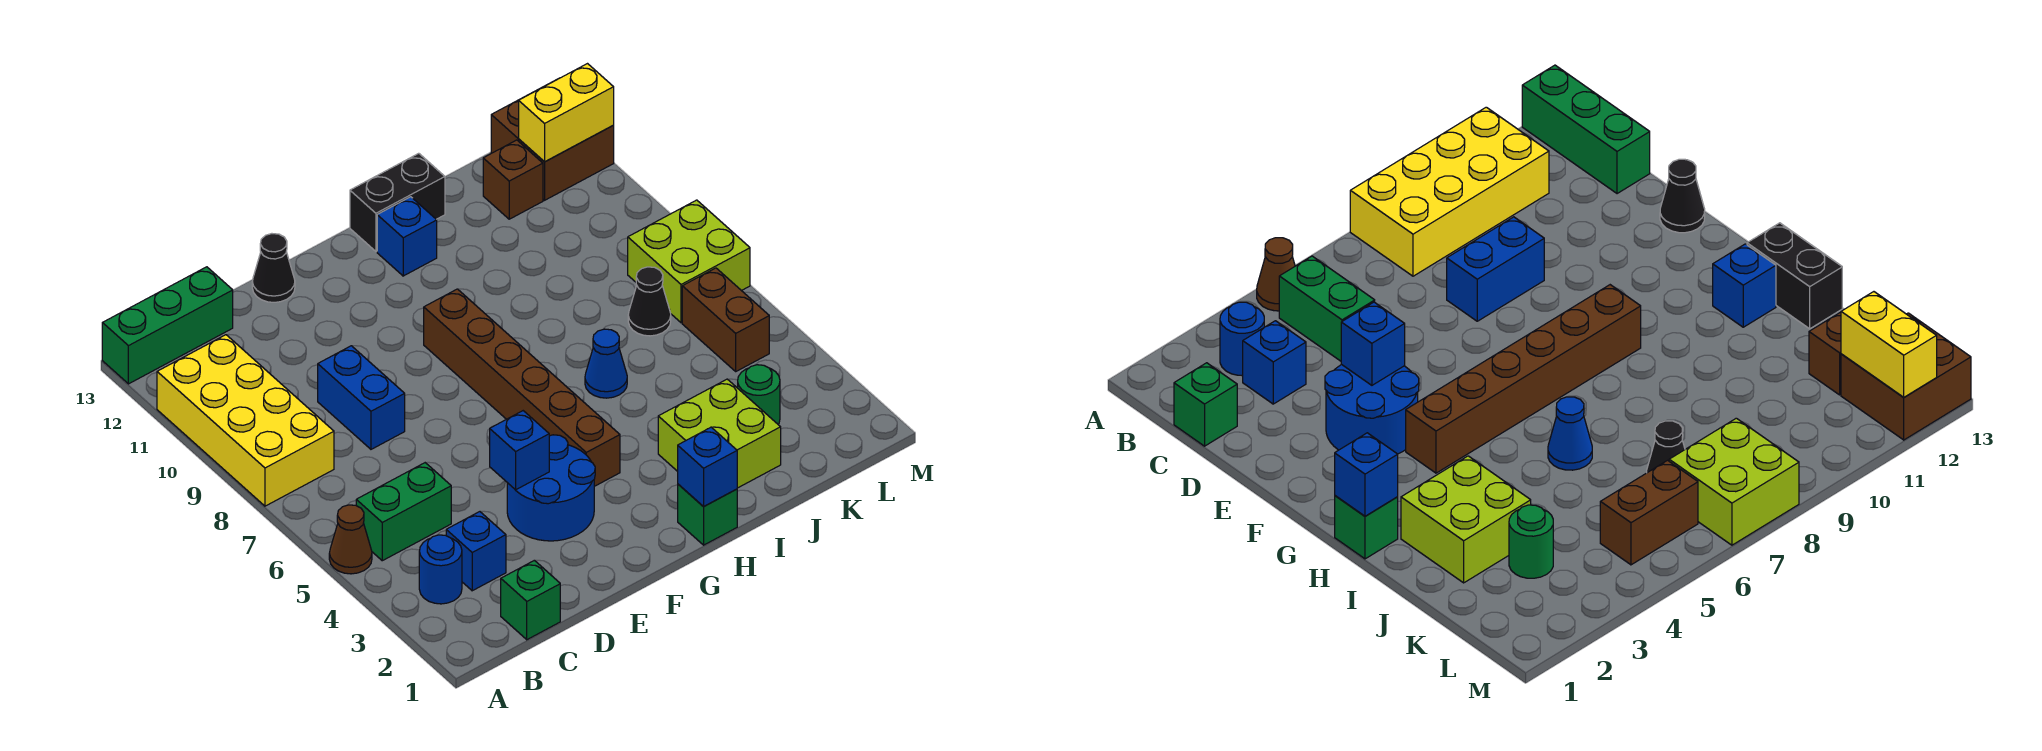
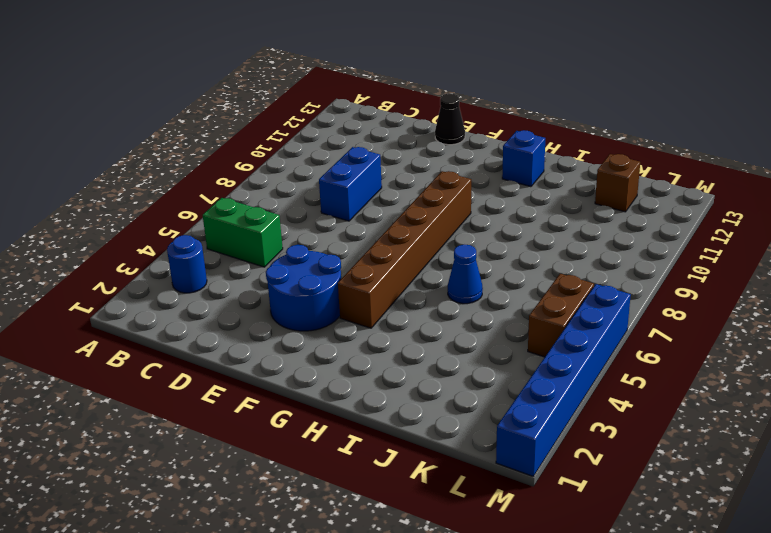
blue brick M1:M6 level 1 -> none
none -> brown cone A5 level 1
none -> yellow brick A8:B11 level 1
none -> green brick A13:C13 level 1

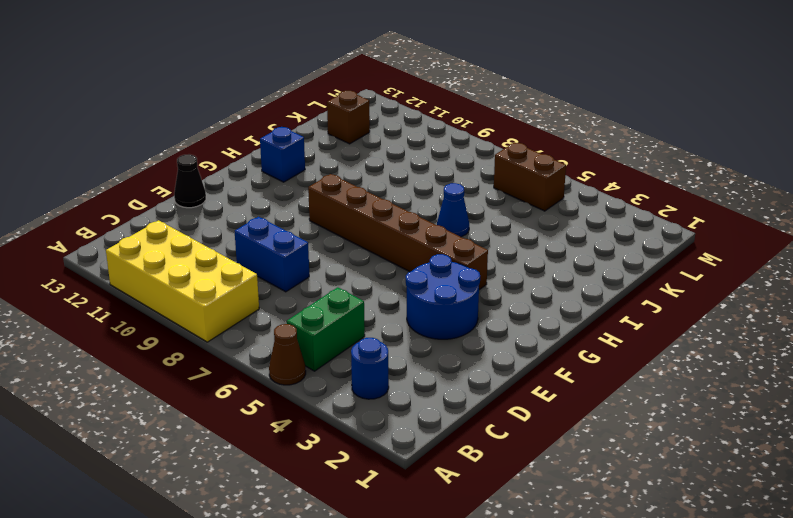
none -> green brick A13:C13 level 1
none -> green brick C1 level 1
none -> blue brick C3 level 1

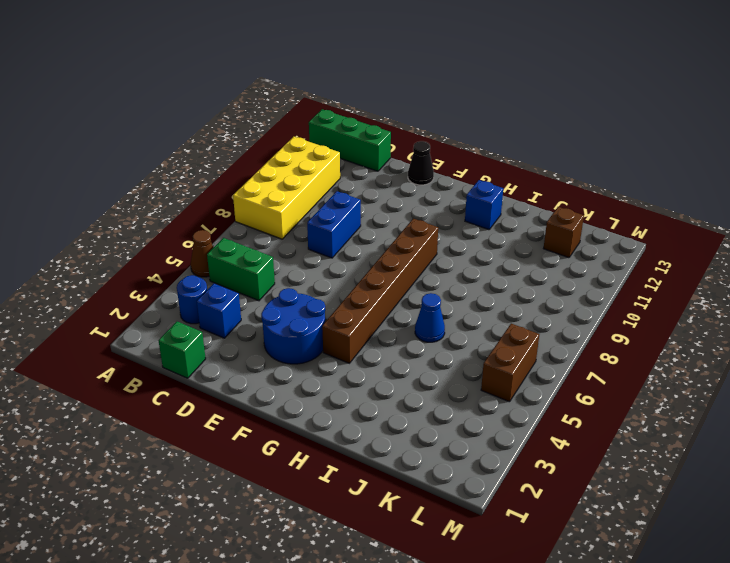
none -> green brick H1 level 1
none -> black brick H13:I13 level 1
none -> lime brick I2:J3 level 1

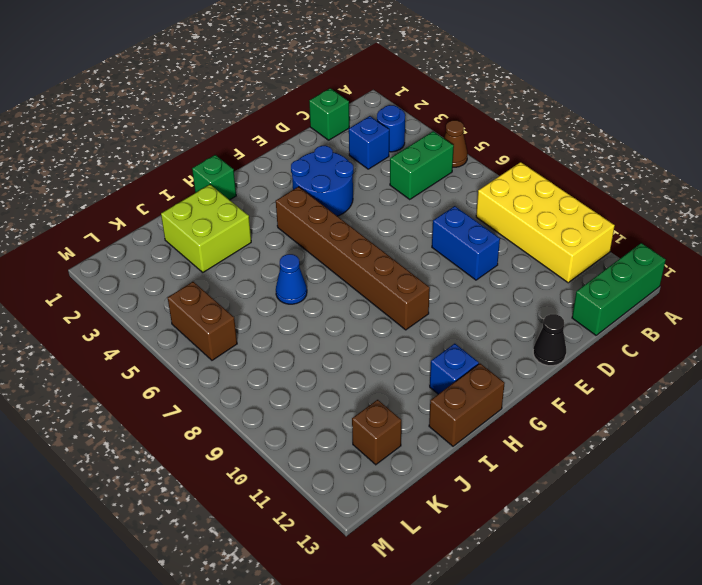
brown brick H13:I13 level 1 -> black brick H13:I13 level 1
none -> green round brick K3 level 1
none -> black cone K7 level 1
none -> lime brick L7:M8 level 1

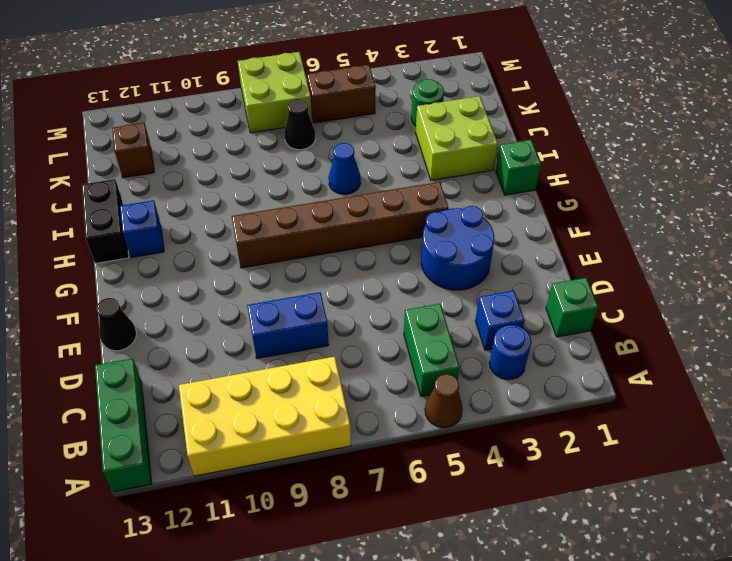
none -> brown brick L12:M13 level 1
none -> blue brick E4 level 2
none -> blue brick H1 level 2

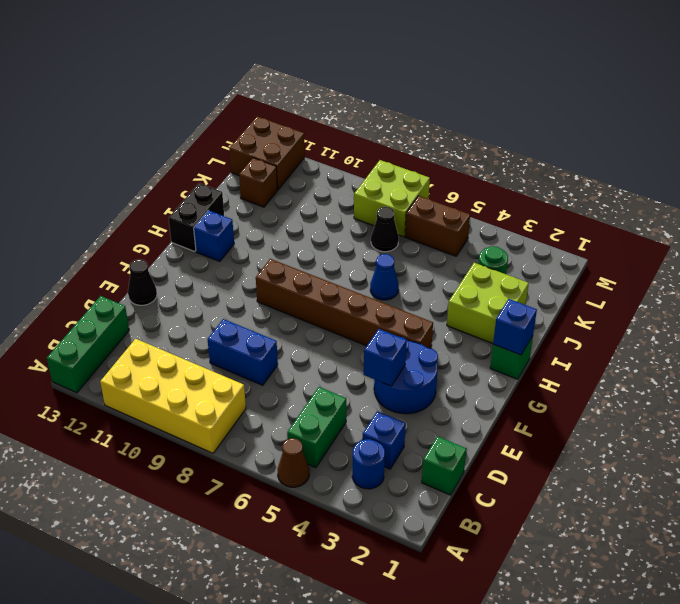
none -> yellow brick L12:M12 level 2

